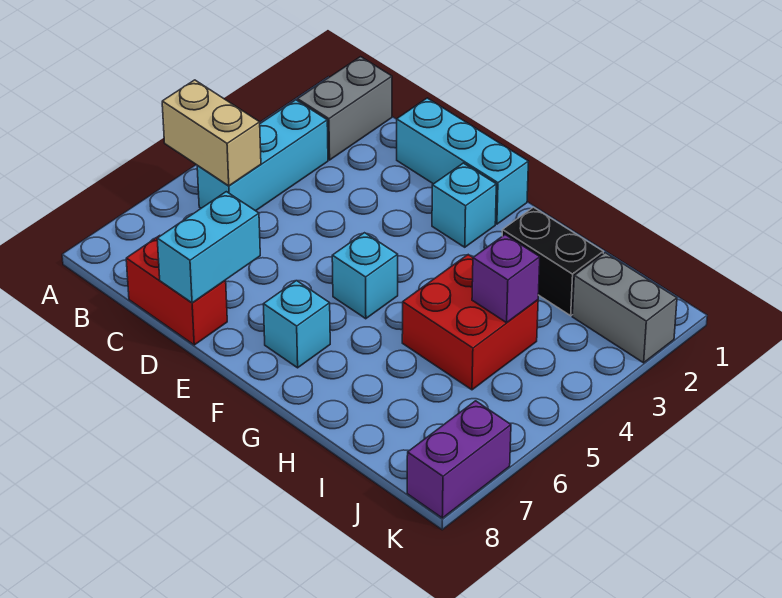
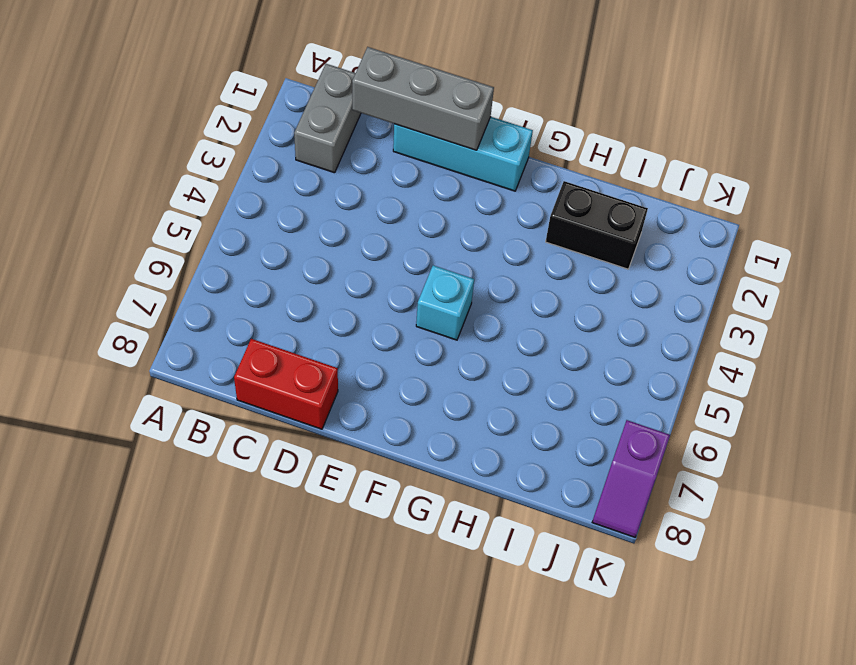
grey brick C1:E1 level 2 -> none
purple slope K7:K8 level 1 top 7 -> purple brick K7:K8 level 1
none -> cyan brick B3:B5 level 1
none -> cyan brick F2 level 1
none -> cyan brick F7 level 1

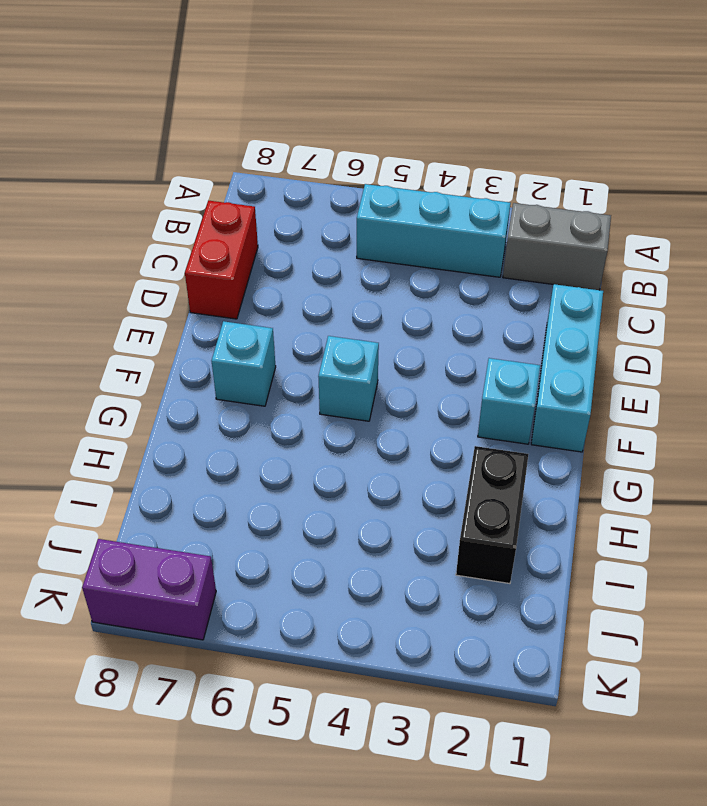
none -> red brick H4:I5 level 1
none -> grey brick J2:K2 level 1
none -> tan brick A5:B5 level 2

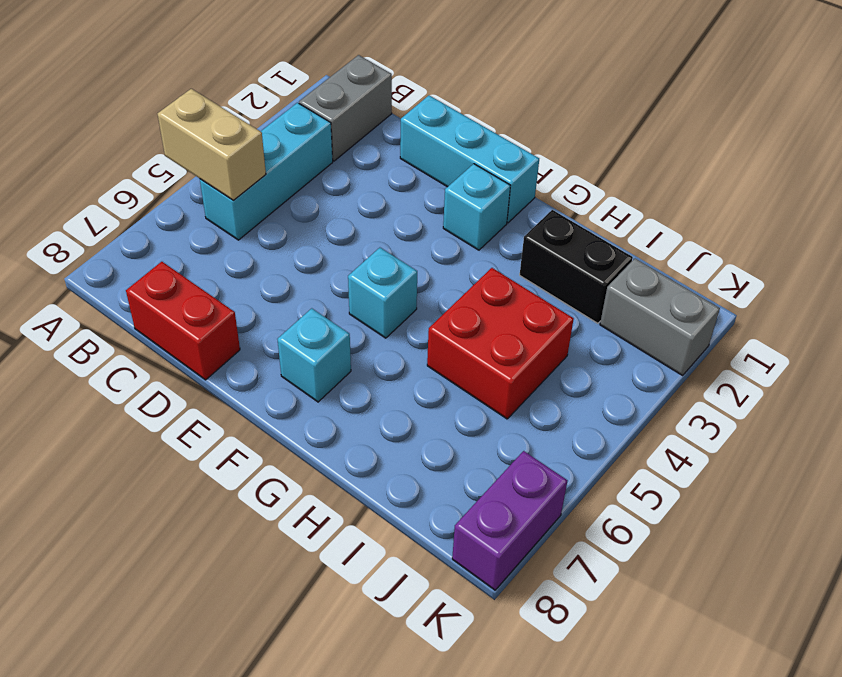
none -> cyan brick D7:D8 level 2
none -> purple brick I4 level 2

